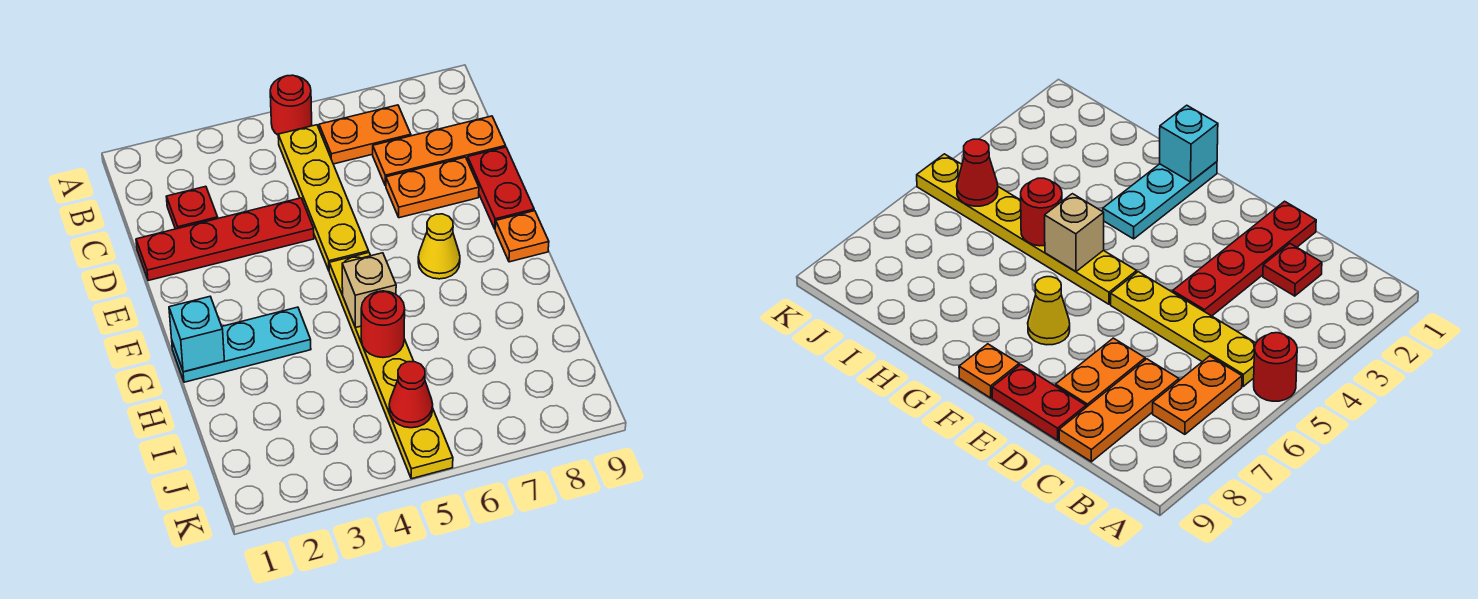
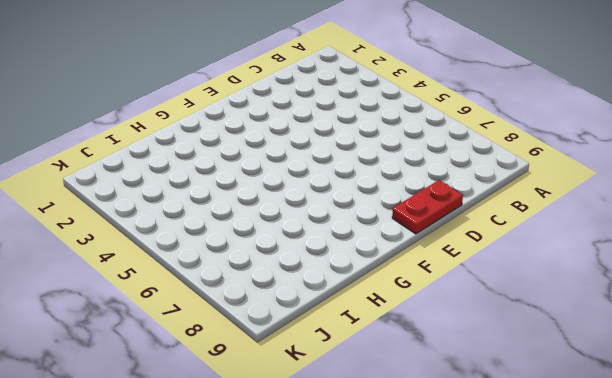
none -> red round brick A5 level 1
none -> yellow plate B5:E5 level 1
none -> orange plate B6:B7 level 1

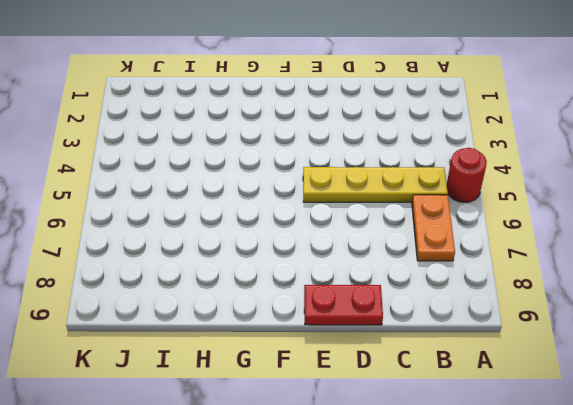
none -> red plate C2 level 1
none -> orange plate C7:C9 level 1
none -> red plate D1:D4 level 1

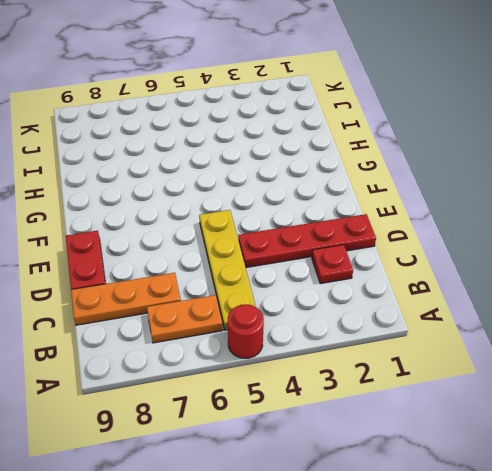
none -> orange plate D7:D8 level 1
none -> yellow plate F5:K5 level 1
none -> yellow cone F7 level 1

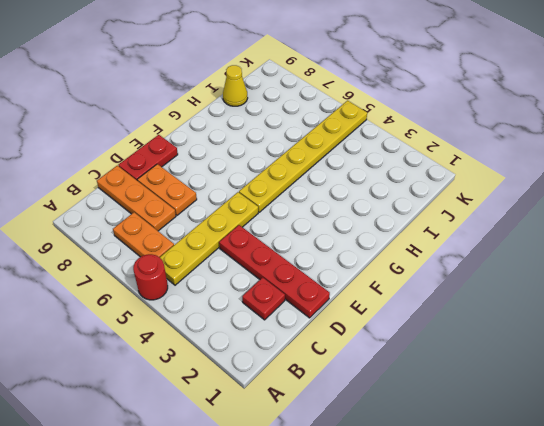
yellow cone I9 level 1 -> yellow cone F7 level 1
none -> orange plate F9 level 1
none -> cyan plate G1:G3 level 1
none -> cyan brick G1 level 2

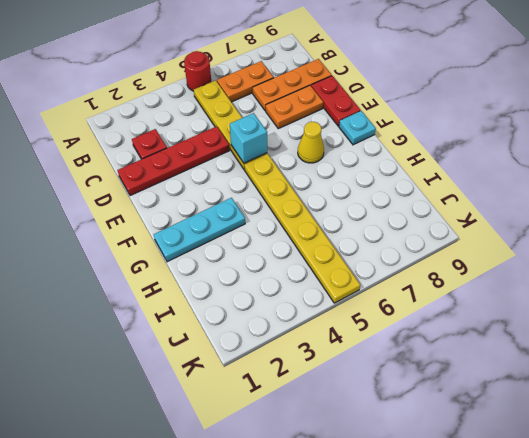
cyan brick E5 level 2 -> cyan brick G1 level 2
cyan plate F9 level 1 -> orange plate F9 level 1
none -> tan brick G5 level 2
none -> red round brick H5 level 2
none -> red cone J5 level 2

